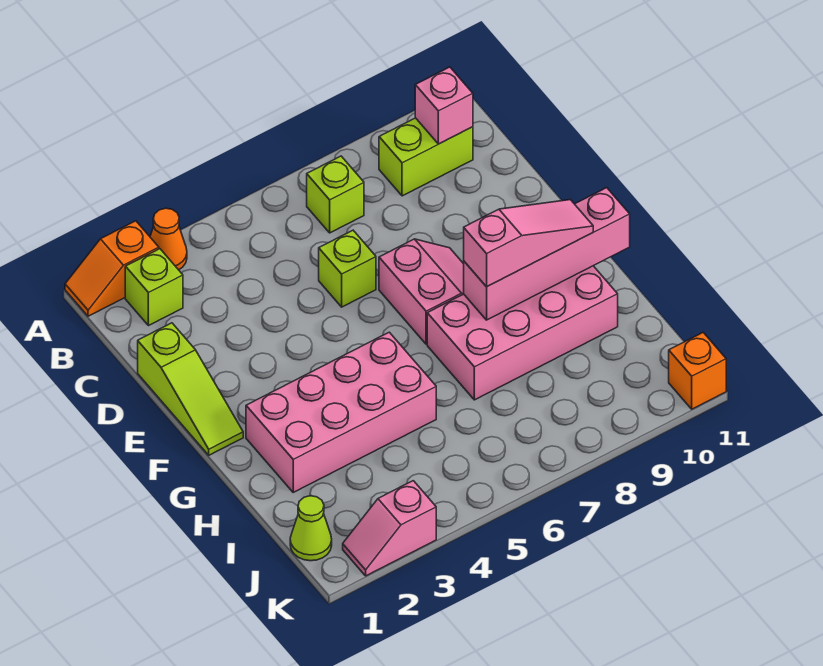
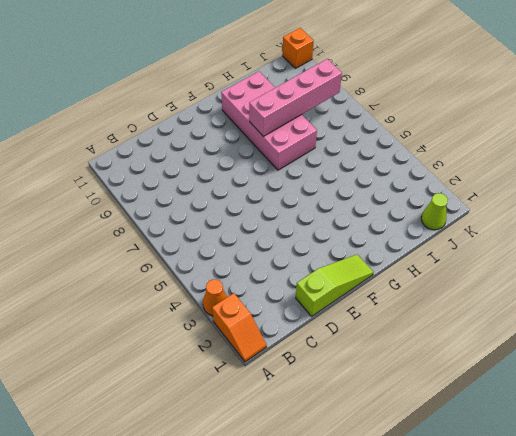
pink brick G8:J8 level 2 -> pink brick G8:G11 level 2
none -> lime brick B2 level 1
none -> lime brick B7 level 1
none -> lime brick B9:B10 level 1

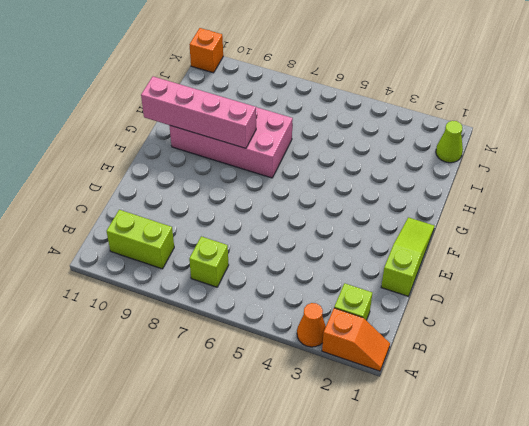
none -> lime brick D6 level 1
none -> pink slope E7:F8 level 1 top 7
none -> pink brick G2:H5 level 1

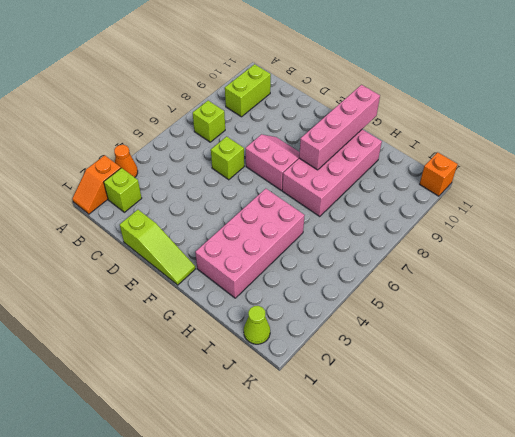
none -> pink slope K2:K3 level 1 top 3
none -> pink brick B10 level 2
none -> pink slope G8:G10 level 3 top 8

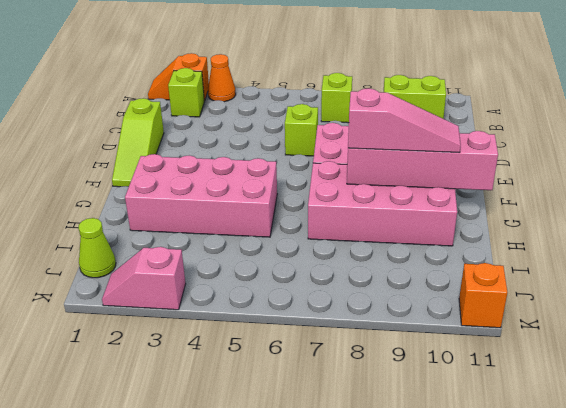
none -> pink brick B10 level 2

